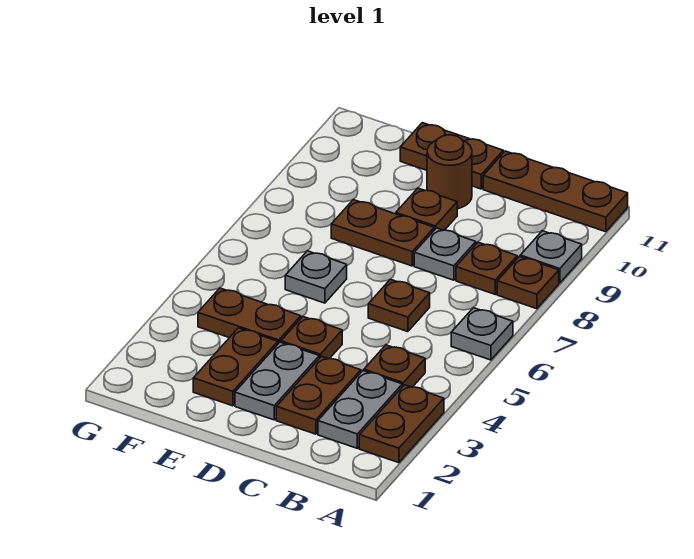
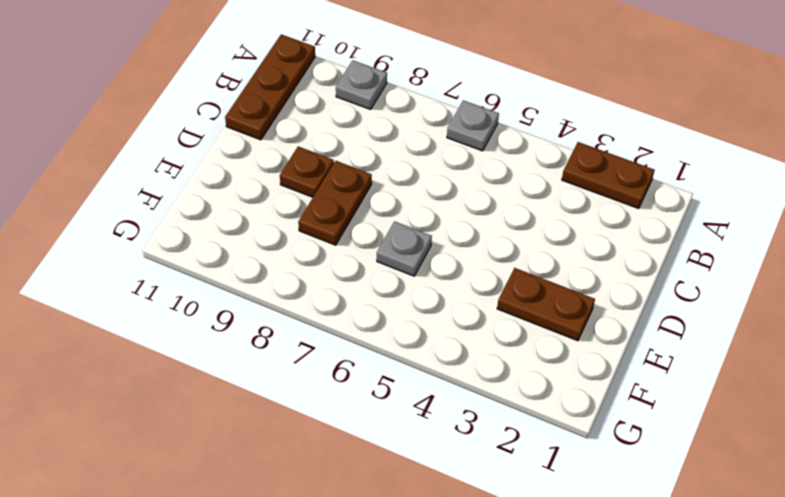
none -> brown plate A8 level 1
none -> grey plate B2:B3 level 1
none -> brown plate B4 level 1

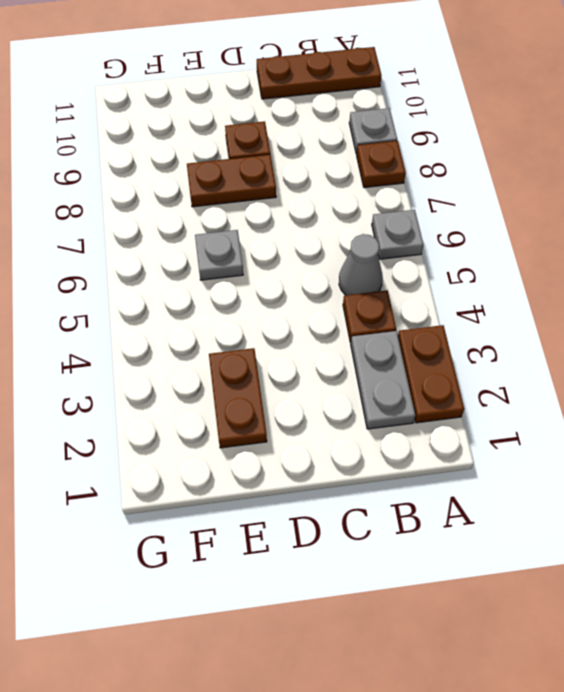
grey cone B5 level 1 -> none
none -> brown plate B8 level 1
none -> brown plate C2:C3 level 1
none -> brown plate C6 level 1

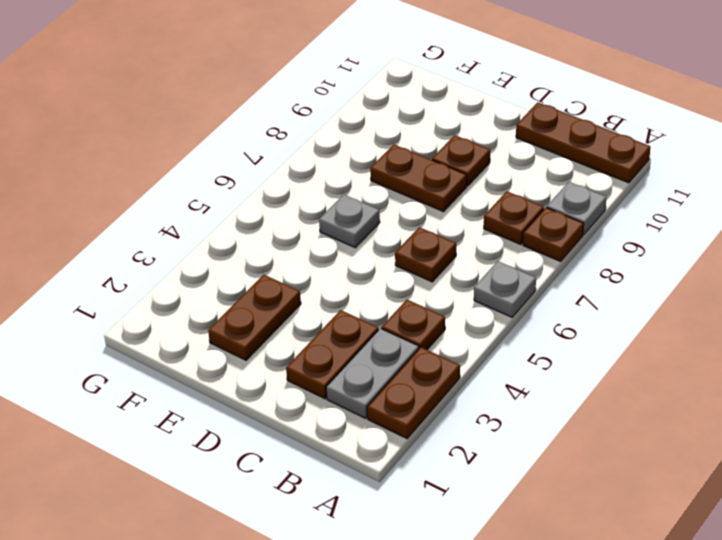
none -> grey plate C8 level 1
none -> grey plate D2:D3 level 1
none -> brown plate D4 level 1

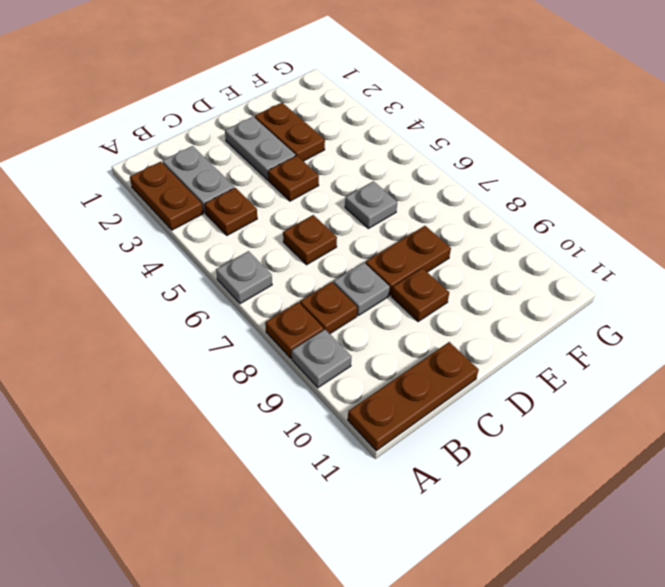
none -> brown plate C2:C3 level 1
none -> brown round brick D10 level 1
none -> brown plate D11:E11 level 1

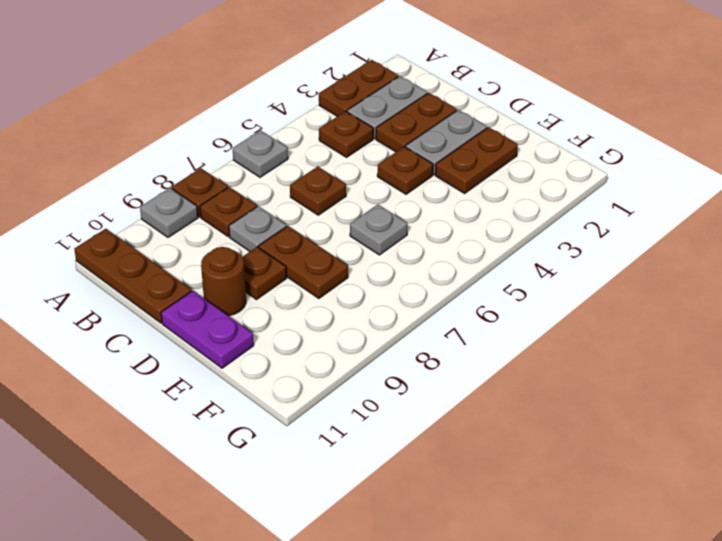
purple plate D11:E11 level 1 -> brown plate D11:E11 level 1
none -> brown plate E4:F4 level 1

